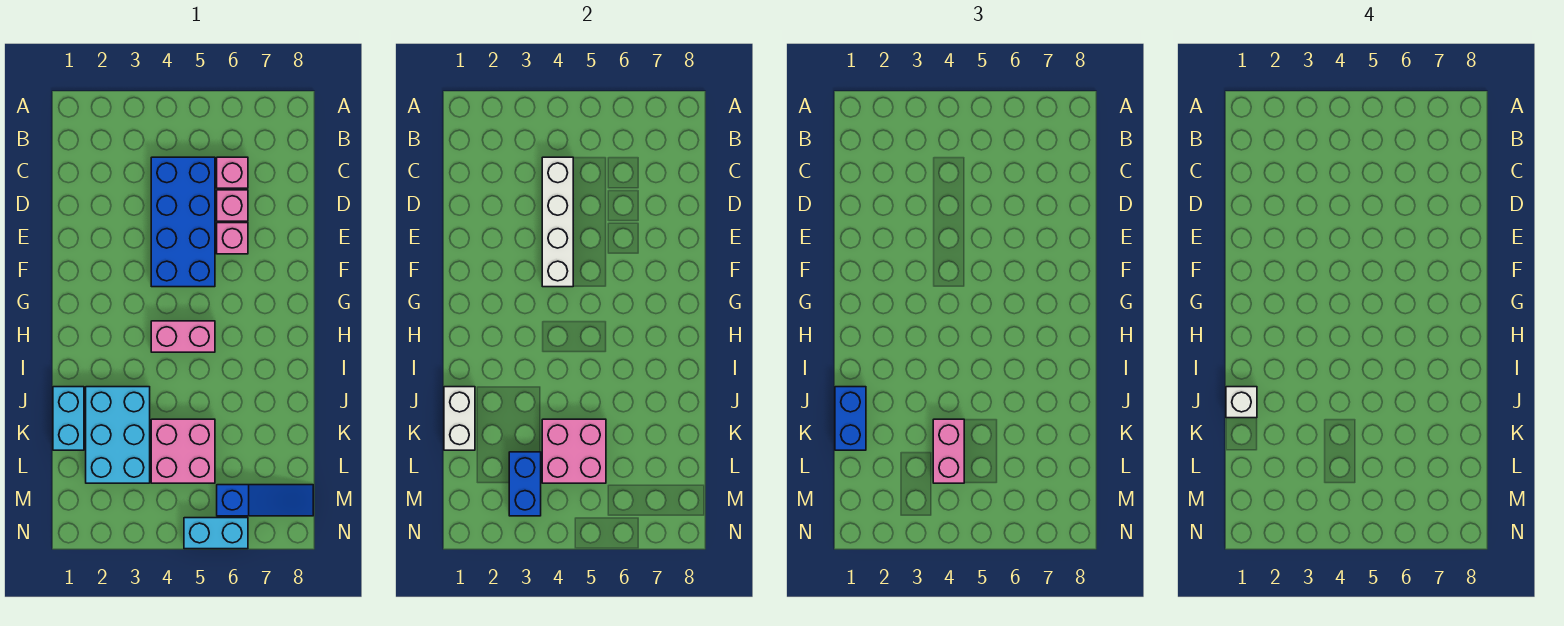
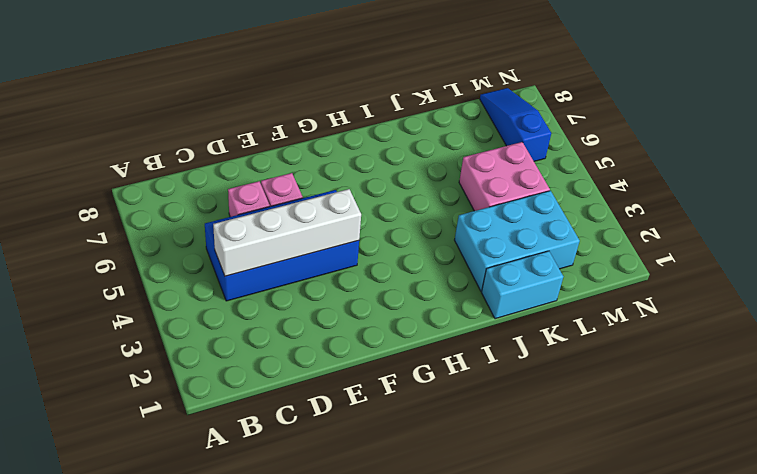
none -> pink brick C6 level 1
none -> pink brick H4:H5 level 1
none -> cyan brick N5:N6 level 1

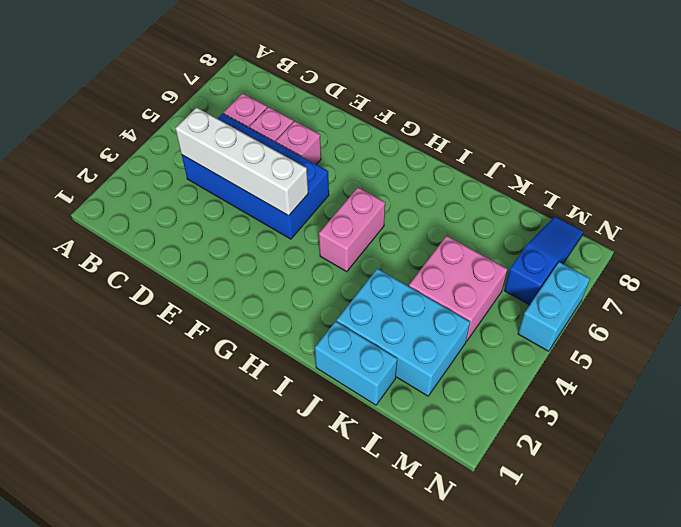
none -> white brick J1:K1 level 2
none -> pink brick K4:L5 level 2
none -> blue brick L3:M3 level 2

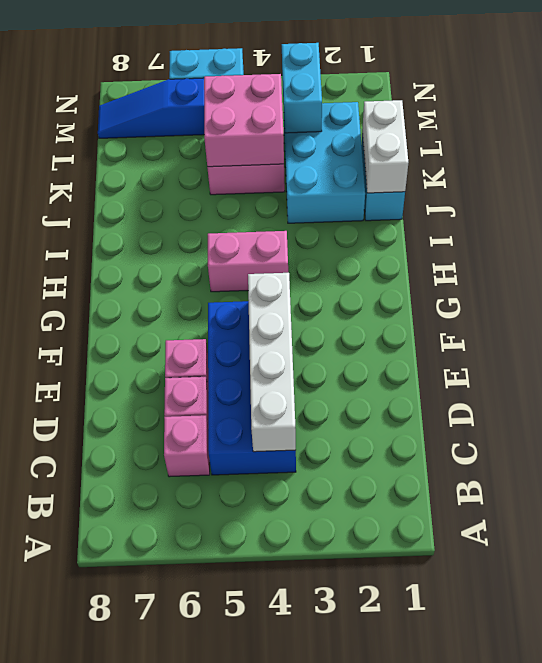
cyan brick L3:M3 level 2 -> blue brick L3:M3 level 2
none -> blue brick J1:K1 level 3
none -> pink brick K4:L4 level 3
none -> white brick J1 level 4

